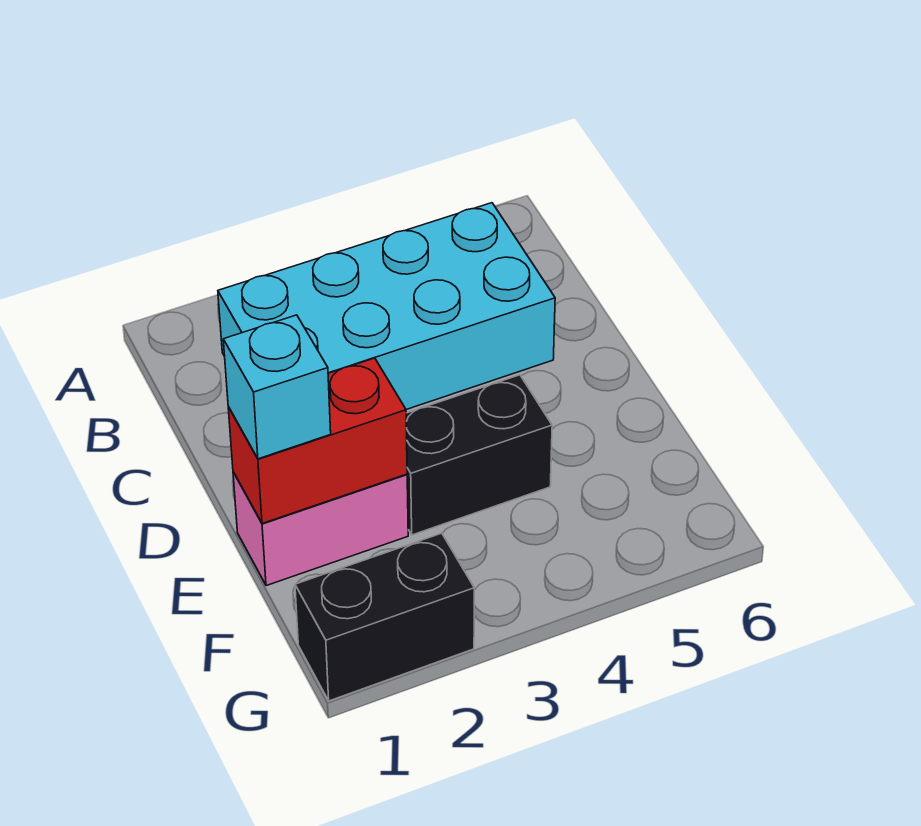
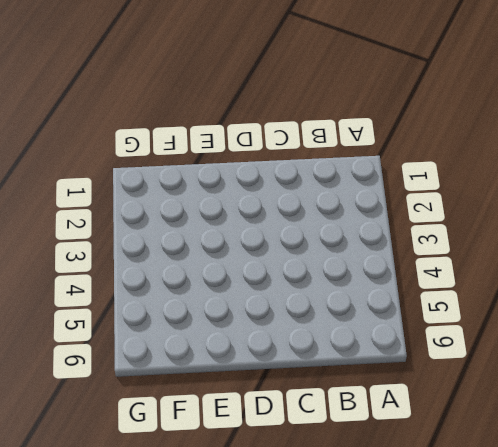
none -> cyan brick B2:C5 level 1
none -> pink brick E1:E2 level 1

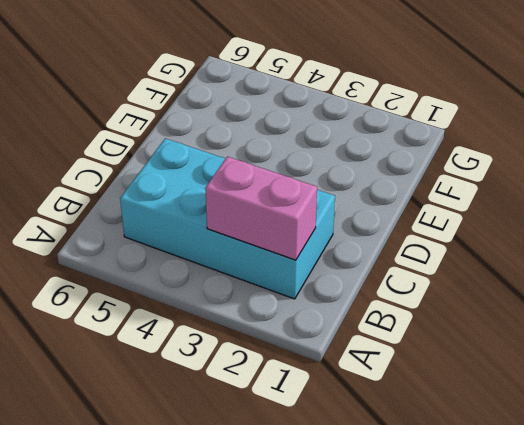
pink brick B2:B3 level 2 -> pink brick E1:E2 level 1
none -> black brick E3:E4 level 1
none -> black brick G1:G2 level 1

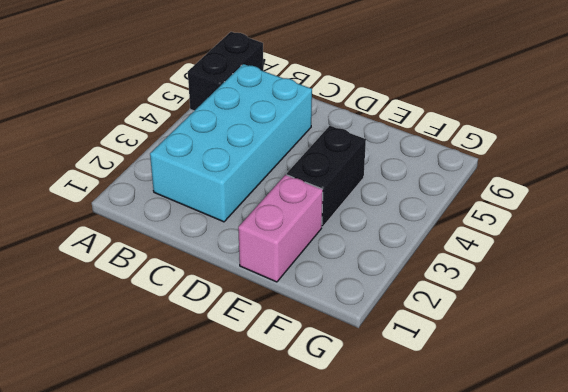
black brick A5:A6 level 1 -> black brick G1:G2 level 1
none -> red brick E1:E2 level 2
none -> cyan brick E1 level 3

